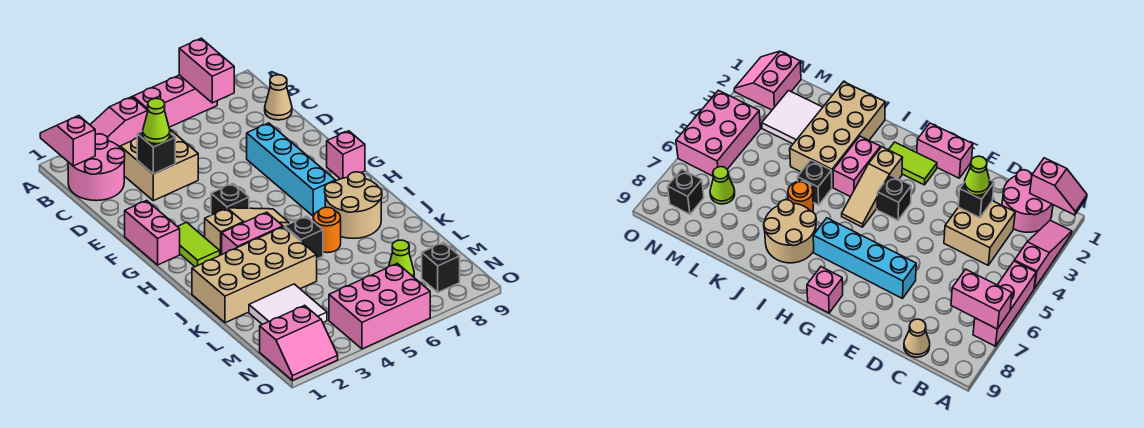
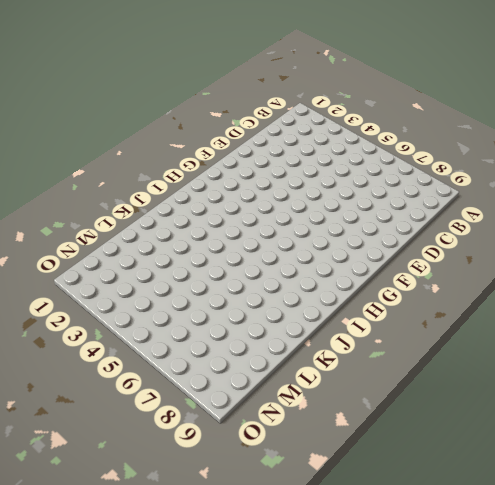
none -> pink slope A2:A4 level 1 top 4
none -> pink brick A5:A7 level 1
none -> pink round brick B1:C2 level 1

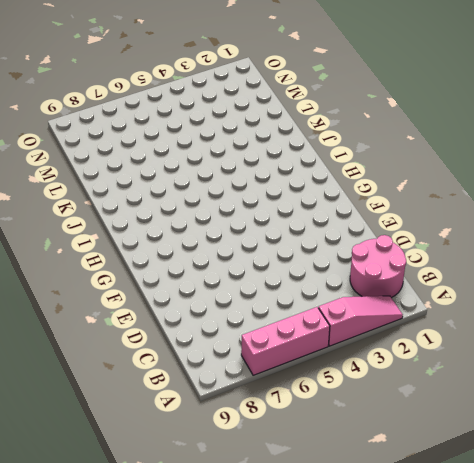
none -> tan brick C3:D4 level 1
none -> tan cone C9 level 1
none -> cyan brick E7:H7 level 1

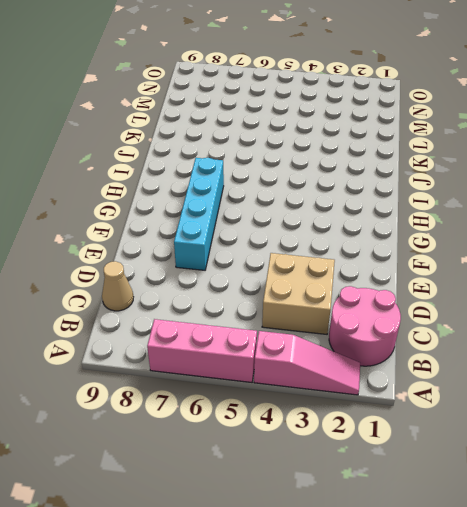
none -> pink brick F1:G1 level 1
none -> lime tile G2:H2 level 1
none -> black brick G4 level 1

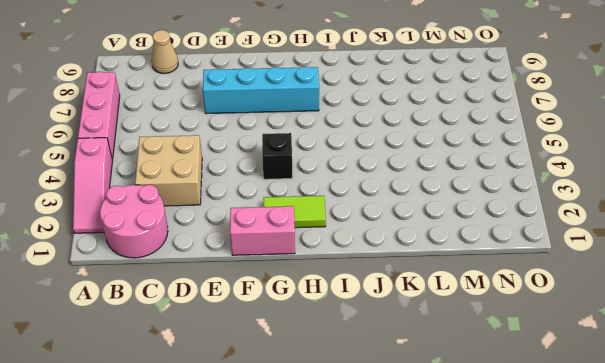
none -> pink brick G9 level 1
none -> tan slope H3:H5 level 1 top 3
none -> pink brick I3:I4 level 1

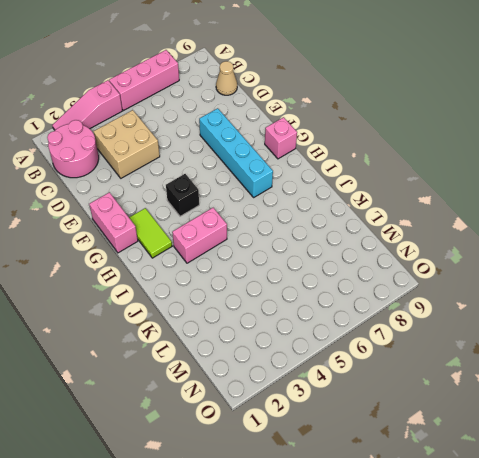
none -> tan slope H3:H5 level 1 top 3
none -> tan round brick I7:J8 level 1
none -> tan brick J1:K4 level 1

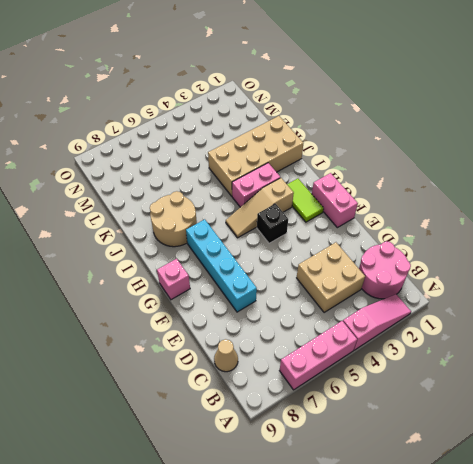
none -> black brick J5 level 1
none -> orange round brick J6 level 1
none -> white tile L2:M3 level 1

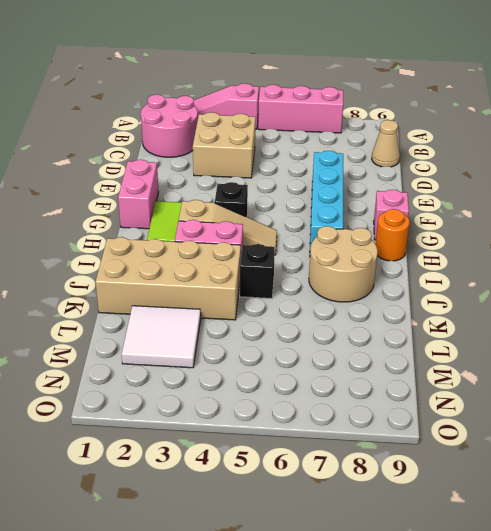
orange round brick H9 level 1 -> orange round brick J6 level 1
none -> lime cone M7 level 1
none -> pink slope N1:O2 level 1 top N
none -> pink brick N4:O6 level 1

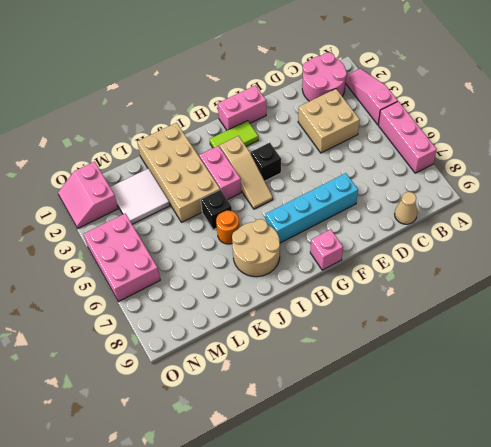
none -> lime cone M7 level 1
none -> black brick N8 level 1
none -> pink slope A1:B1 level 2 top B

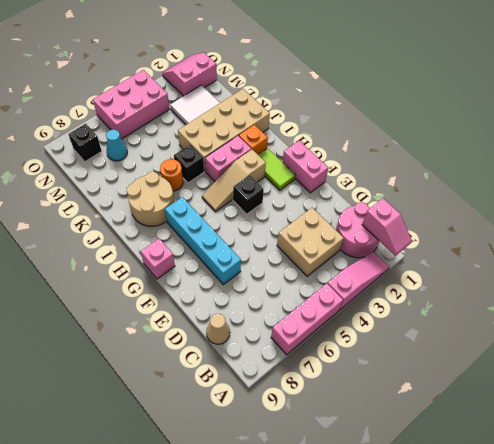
orange brick I2 level 1 -> none
cyan cone M7 level 1 -> lime cone M7 level 1
none -> pink brick A7:B7 level 2
none -> black brick D3 level 2
none -> lime cone D3 level 3

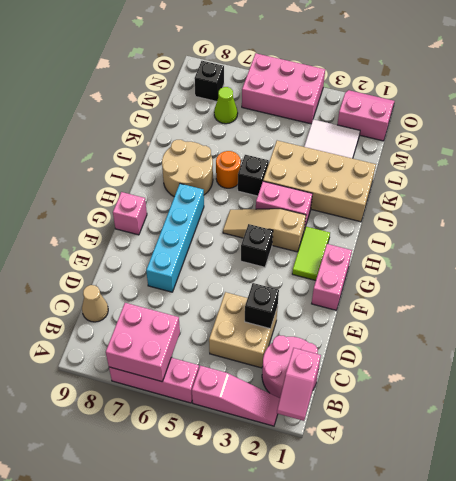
pink brick A6:B7 level 2 -> pink brick A7:B7 level 2
none -> lime cone D3 level 3

